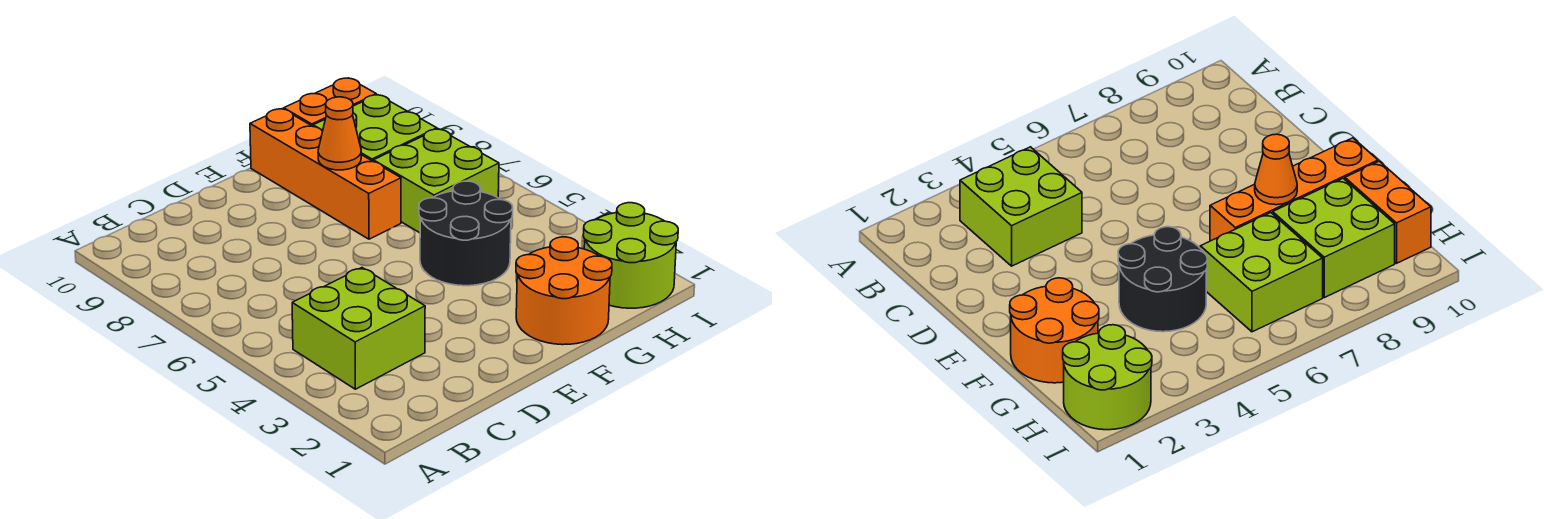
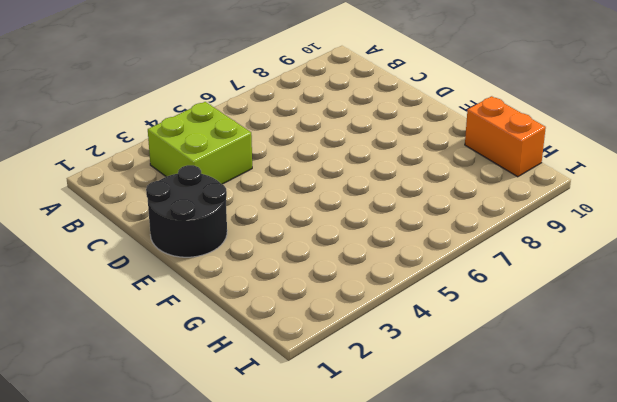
black round brick D1:E2 level 1 -> black round brick F4:G5 level 1
none -> orange round brick F1:G2 level 1
none -> orange brick F7:F10 level 1

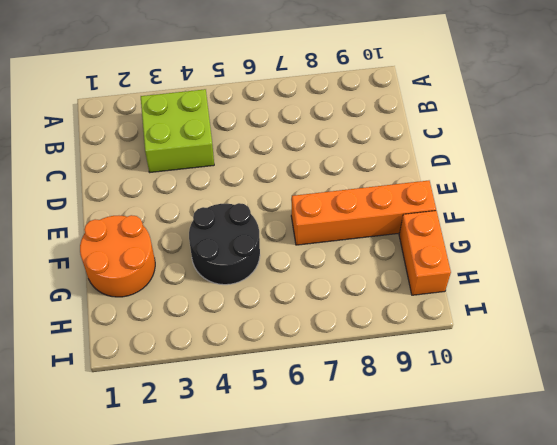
none -> lime brick G6:H7 level 1
none -> lime brick G8:H9 level 1

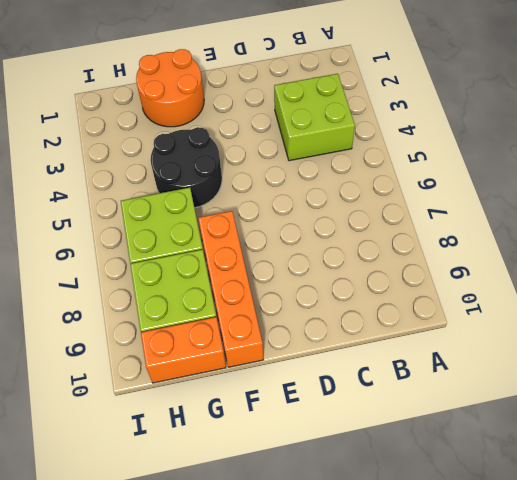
none -> lime round brick H1:I2 level 1
none -> orange cone F8 level 2

